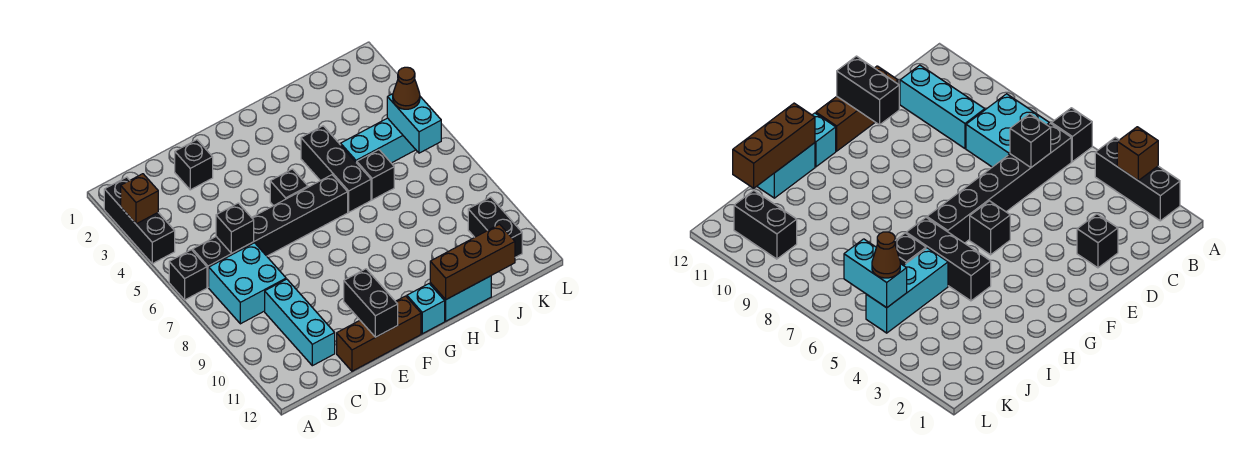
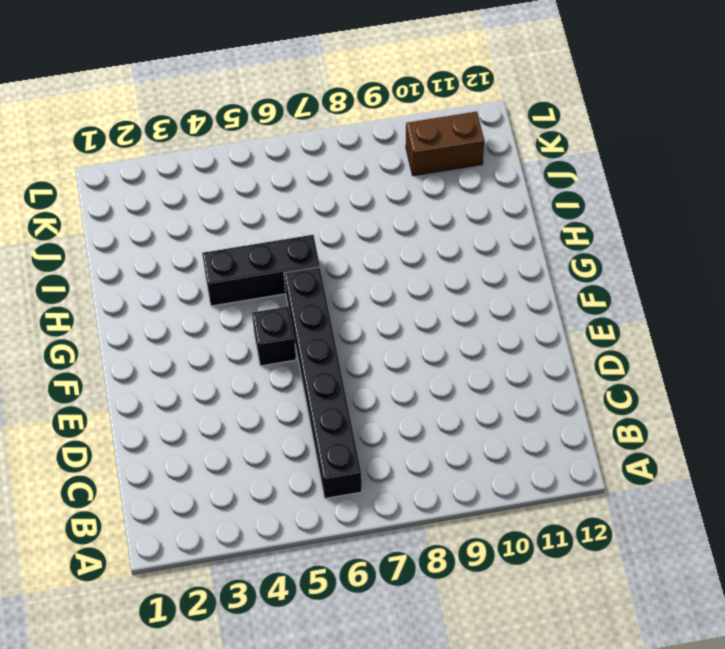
brown brick K10:K11 level 1 -> black brick K10:K11 level 1
none -> black brick A2:A4 level 1
none -> black brick A6 level 1
none -> cyan brick B7:C8 level 1

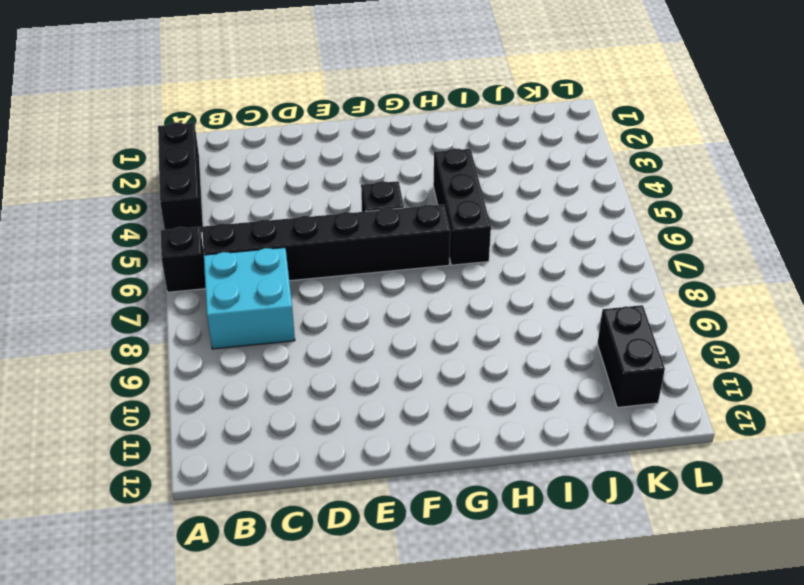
none -> cyan brick C9:C11 level 1
none -> black brick D2 level 1
none -> brown brick D12:F12 level 1

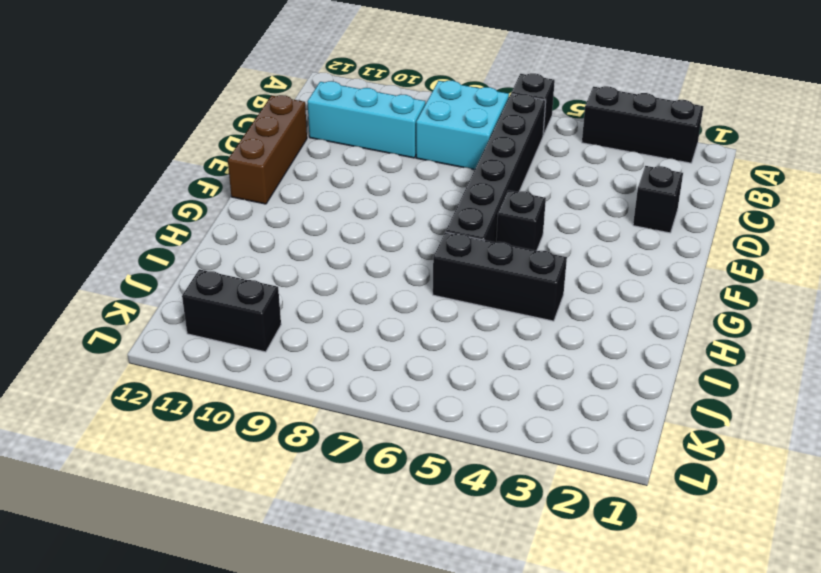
none -> cyan brick G12 level 1
none -> cyan brick H12:I12 level 1
none -> cyan brick I5:K5 level 1

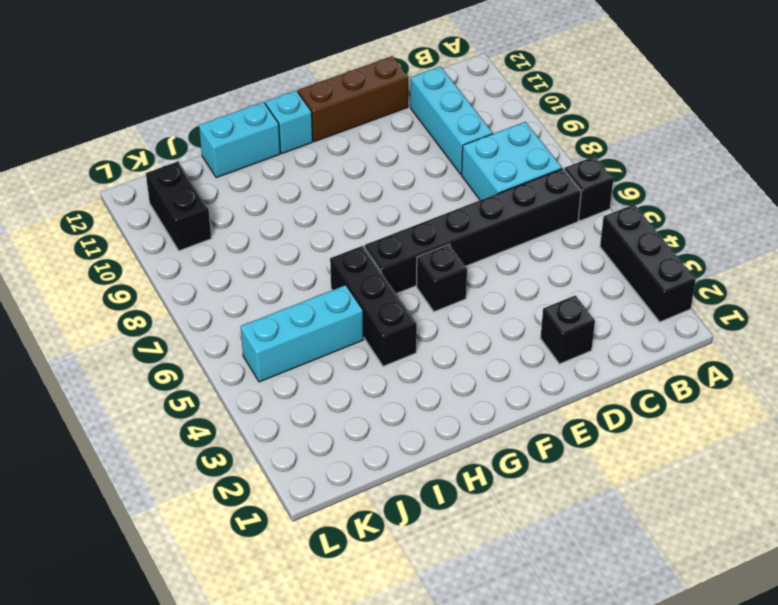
none -> black brick I6 level 1
none -> brown brick A3 level 2
none -> black brick C6 level 2

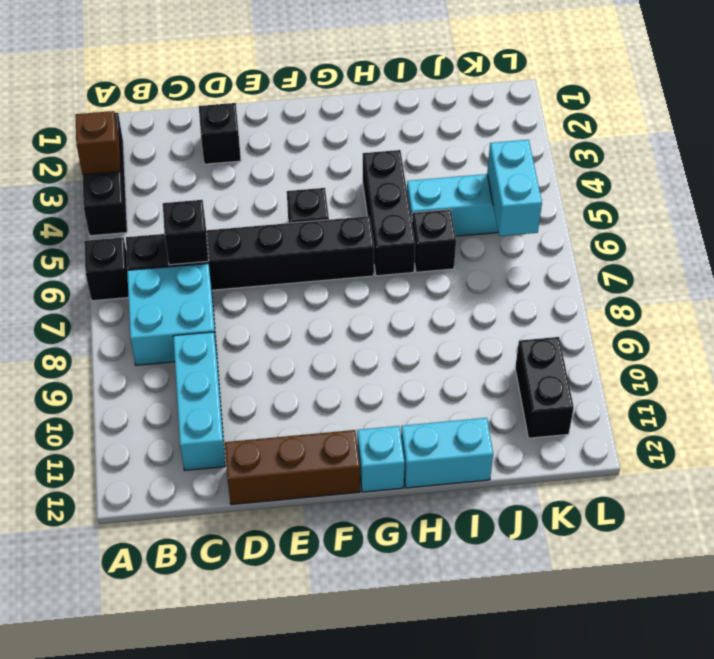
none -> black brick E11:E12 level 2
none -> brown brick H12:J12 level 2
none -> brown cone K5 level 3

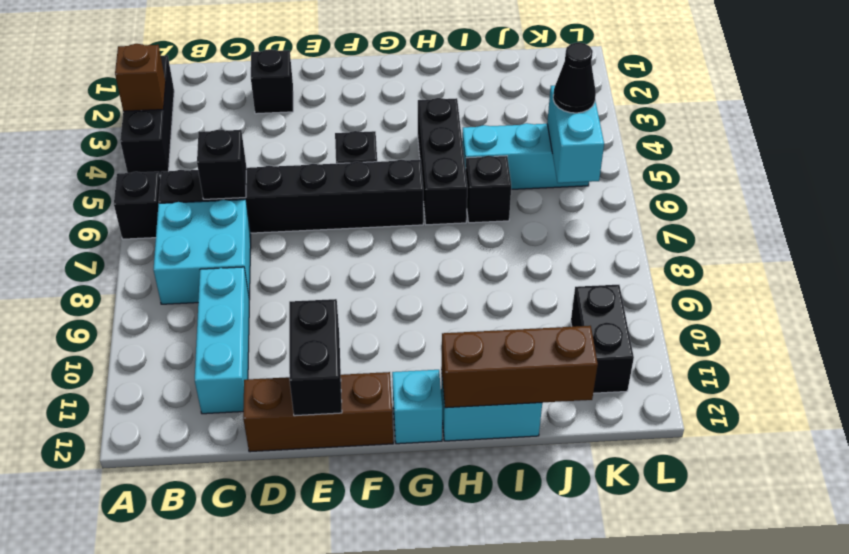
black cone K5 level 3 -> brown cone K5 level 3

